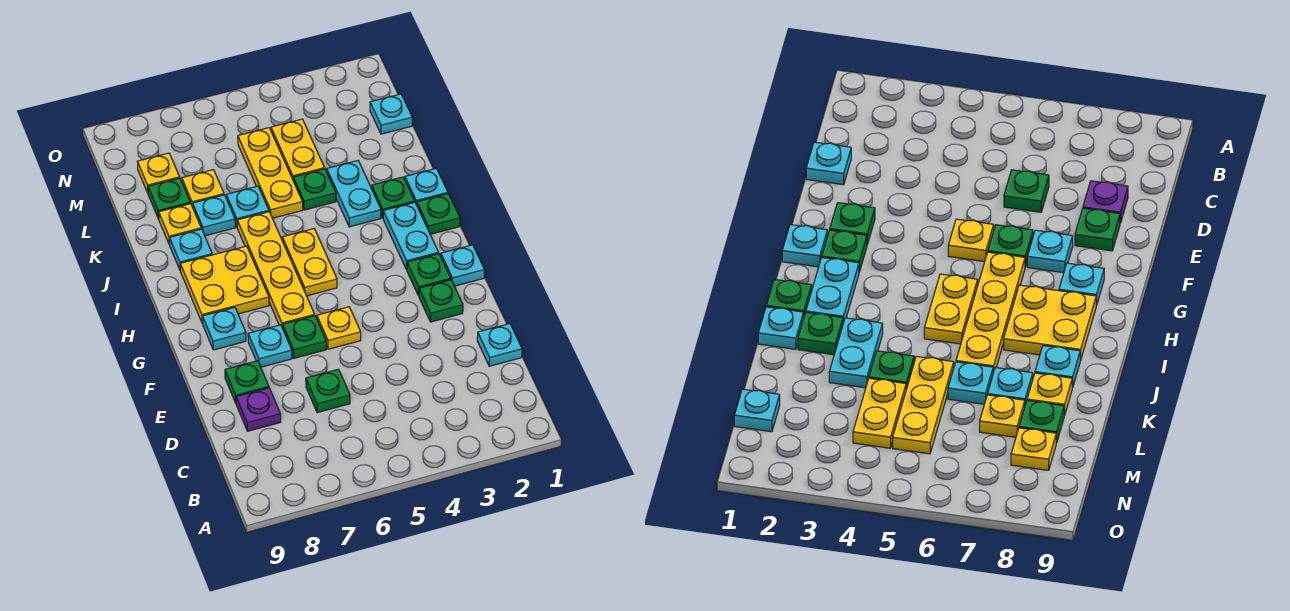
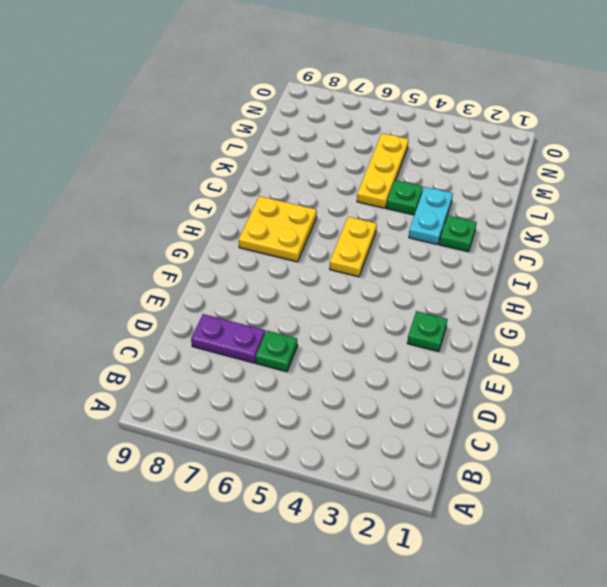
purple plate D7:D8 level 1 -> purple plate D8 level 1
none -> cyan plate D1 level 1
none -> green plate E8 level 1
none -> yellow plate F5 level 1
none -> green plate F6 level 1

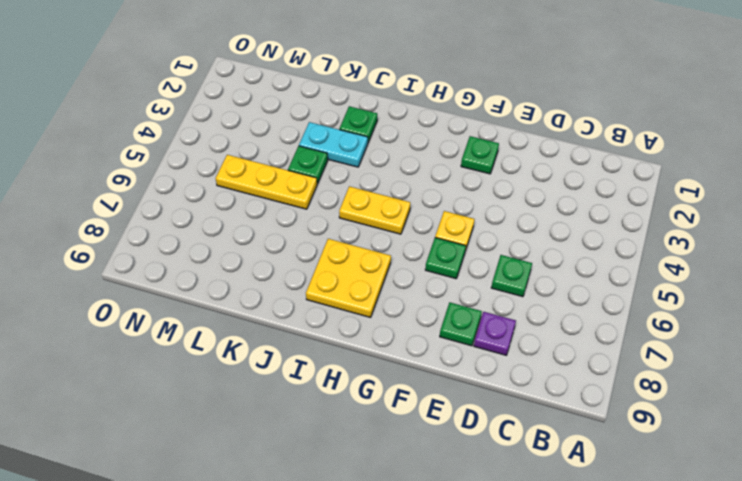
none -> cyan plate D1 level 1
none -> cyan plate F7 level 1
none -> cyan plate G1 level 1
none -> green plate G2 level 1

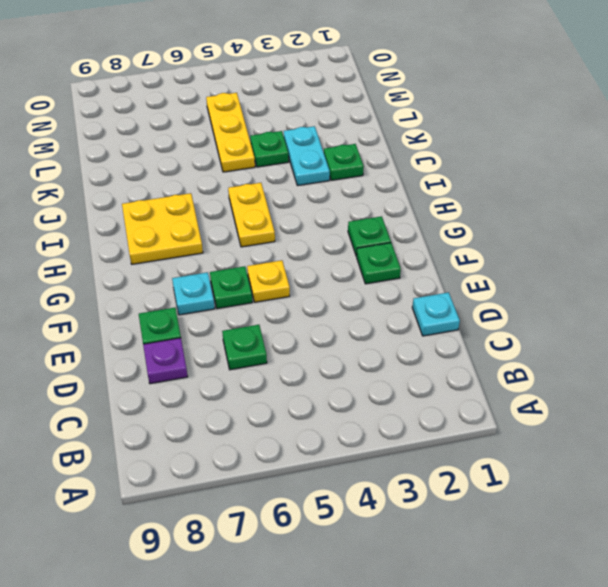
none -> cyan plate G1 level 1
none -> yellow plate G6:J6 level 1
none -> cyan plate G8 level 1
none -> cyan plate H2:I2 level 1

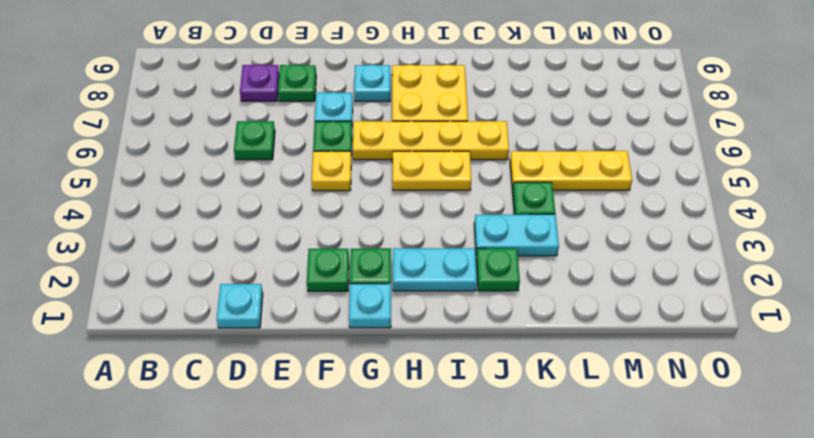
none -> green plate I1 level 1
none -> cyan plate J1 level 1
none -> cyan plate J8 level 1
none -> cyan plate K6 level 1

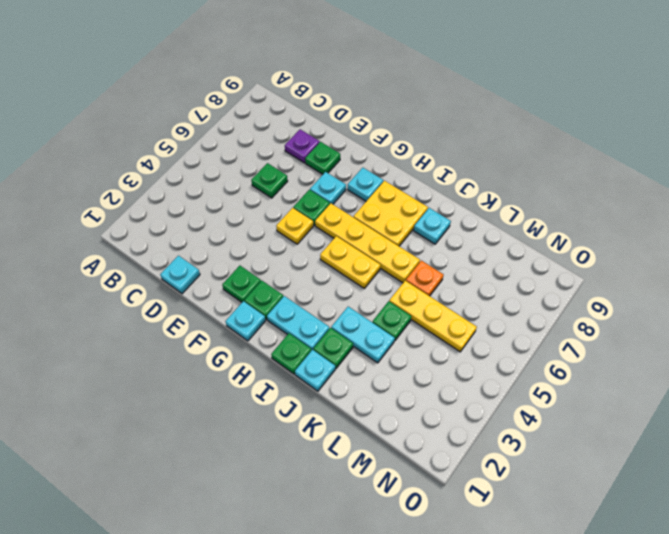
orange plate K6 level 1 -> cyan plate K6 level 1
none -> cyan plate K7 level 1
none -> yellow plate K8 level 1
none -> yellow plate L4:M4 level 1
none -> yellow plate L7 level 1

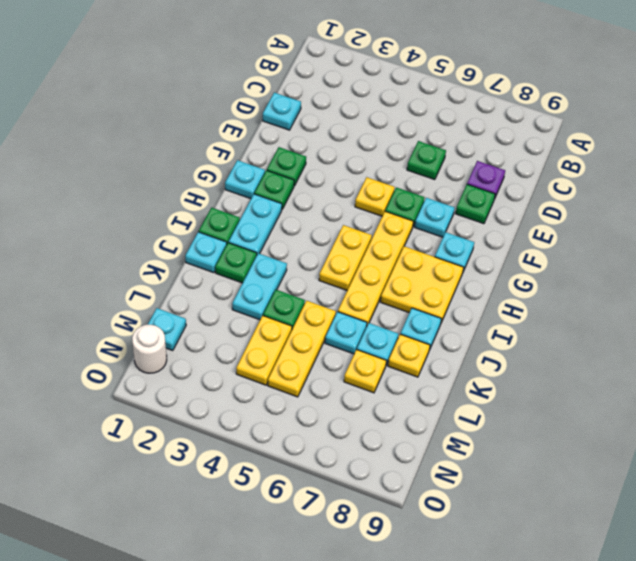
white round brick N1 level 1 -> none
none -> green plate L8 level 1
none -> yellow plate M8 level 1

